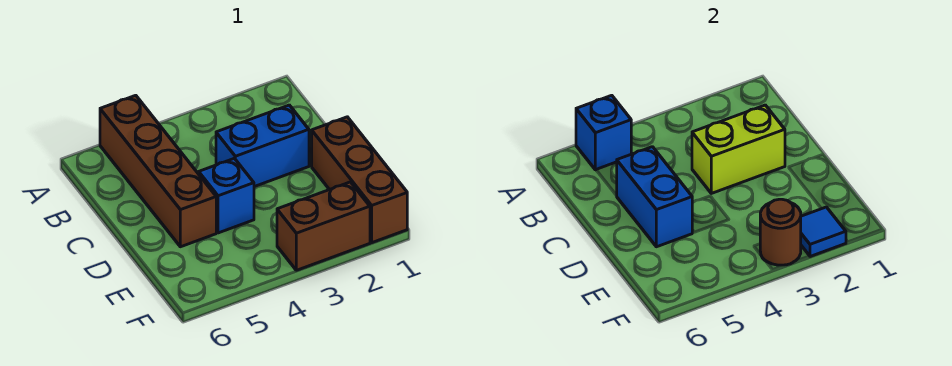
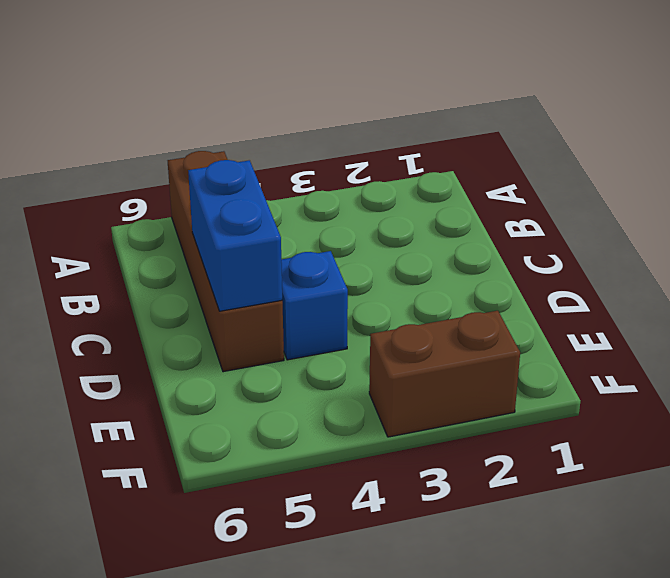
none -> blue brick C2:C3 level 1
none -> brown brick D1:F1 level 1

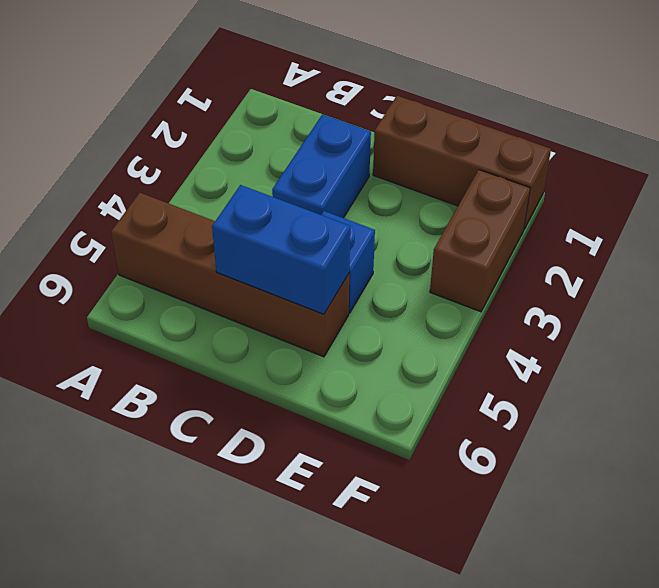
none -> blue brick A5 level 2
none -> lime brick C2:C3 level 2

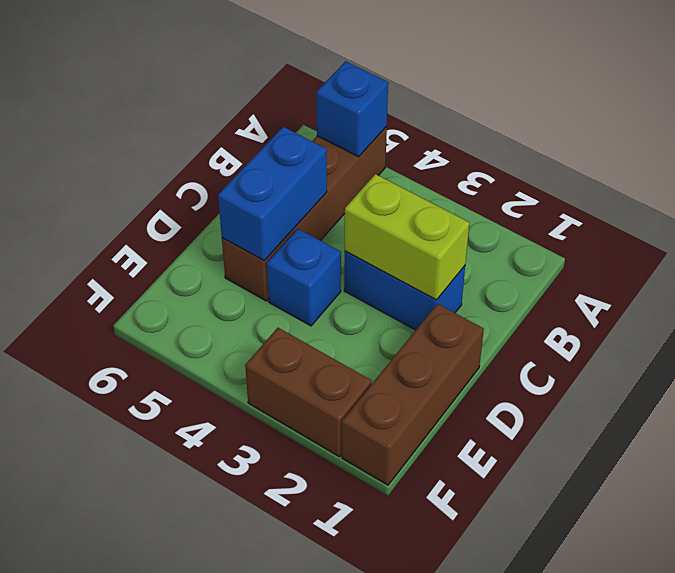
none -> blue tile F2 level 2
none -> brown round brick F3 level 2

